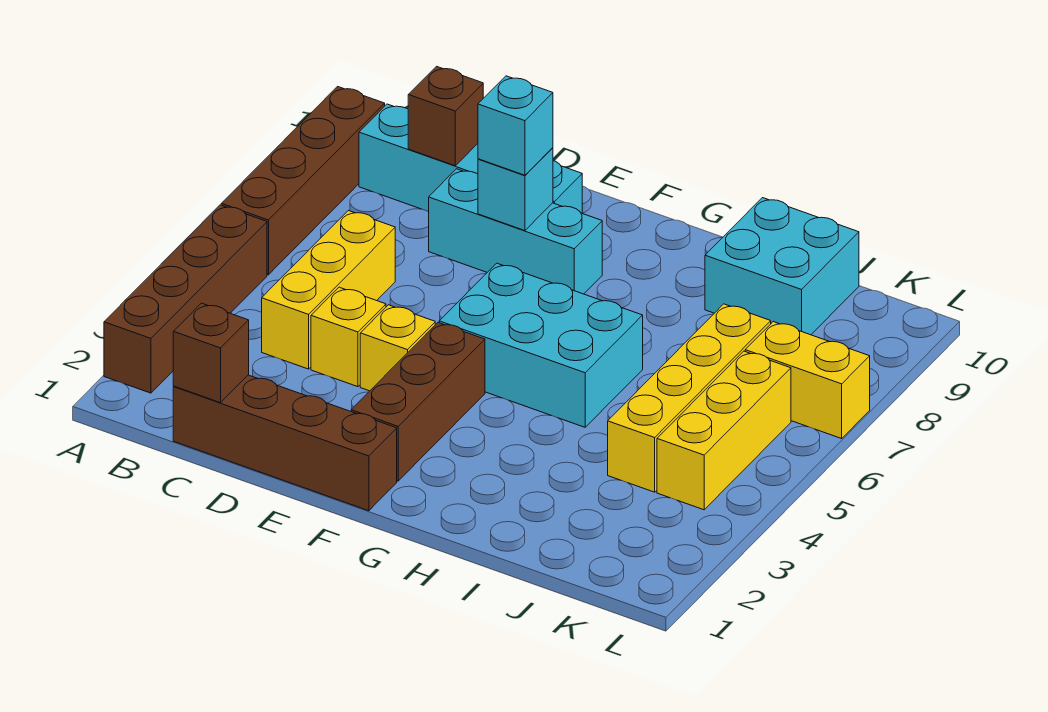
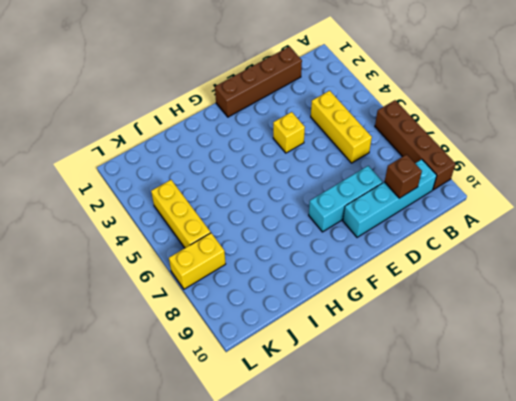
none -> brown brick A2:A5 level 1
none -> yellow brick D4 level 1
none -> brown brick F2:F4 level 1

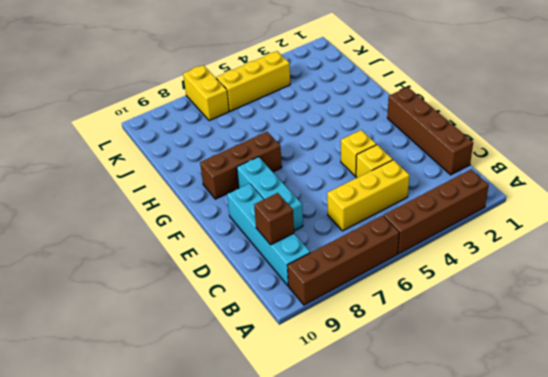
brown brick G7:G9 level 1 -> brown brick F2:F4 level 1
none -> cyan brick F5:H6 level 1
none -> cyan brick I9:J10 level 1
none -> yellow brick J4:J7 level 1

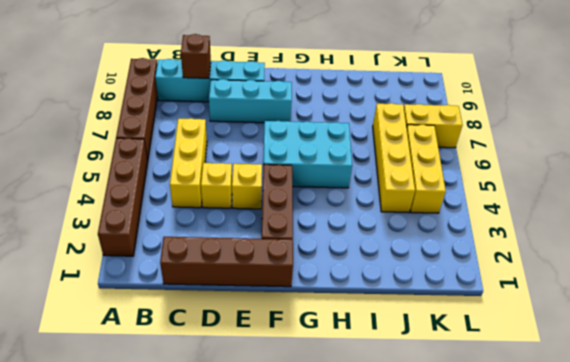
none -> cyan brick I9:J10 level 1
none -> brown brick C1 level 2
none -> cyan brick E8 level 2

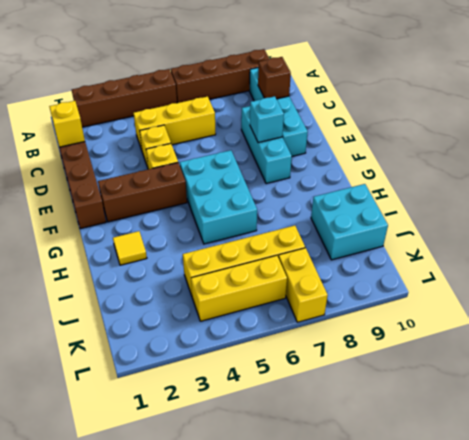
yellow brick C1 level 2 -> brown brick C1 level 2
yellow tile H2 level 1 -> none
none -> cyan brick E8 level 3

